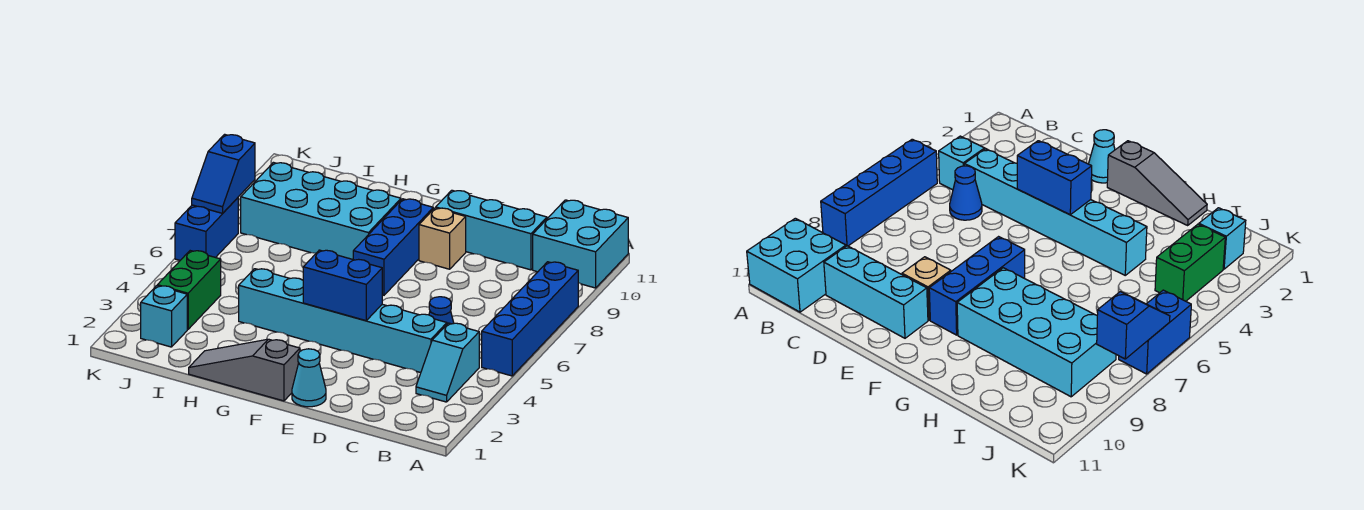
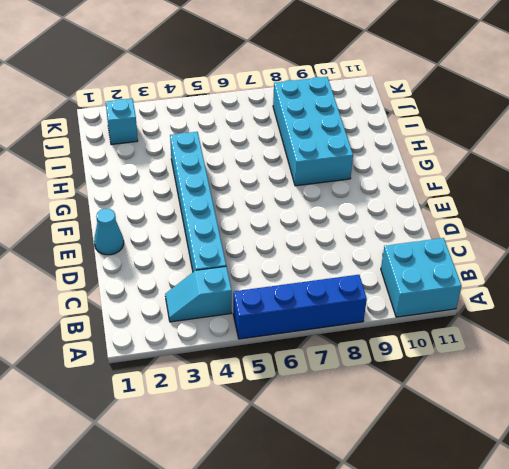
none -> blue cone C5 level 1
none -> cyan brick C10:E10 level 1
none -> tan brick E9 level 1

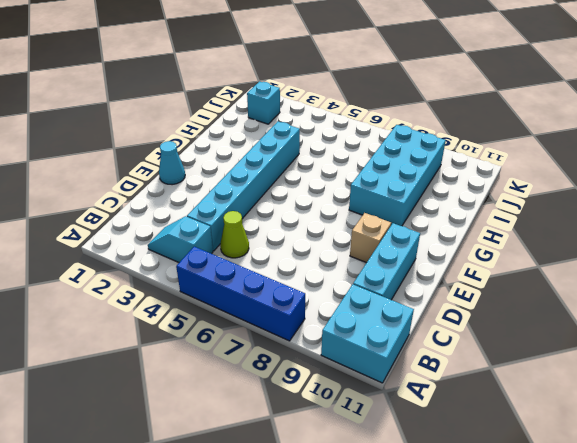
lime cone C5 level 1 -> blue cone C5 level 1
none -> grey slope F1:H1 level 1 top F
none -> blue brick F7:F9 level 1
none -> green brick J3:J4 level 1

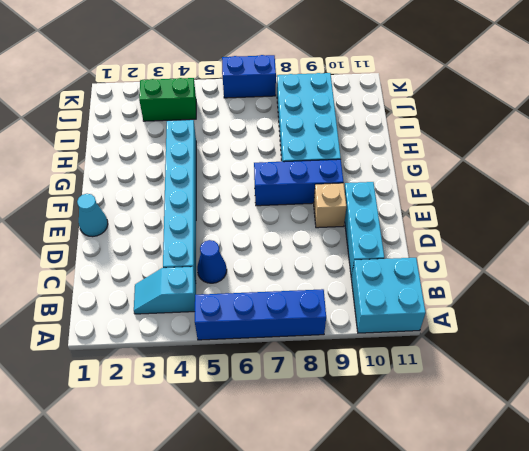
none -> grey slope F1:H1 level 1 top F
none -> cyan brick J2 level 1
none -> blue brick E4:F4 level 2

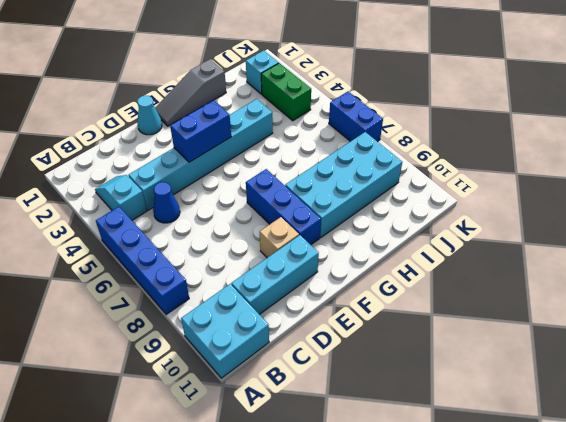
grey slope F1:H1 level 1 top H -> grey slope F1:H1 level 1 top F
none -> blue slope K7:K8 level 2 top 8

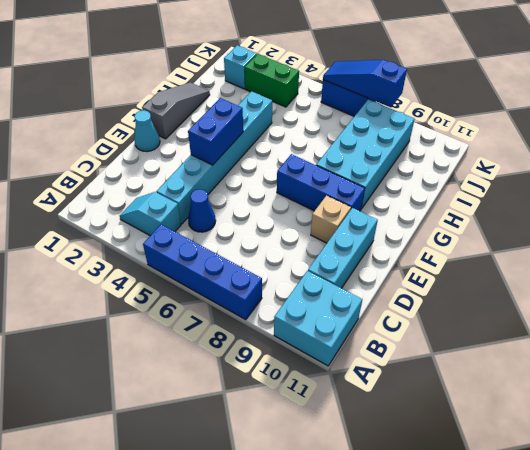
blue slope K6:K8 level 2 top 8 -> blue slope K7:K8 level 2 top 8

